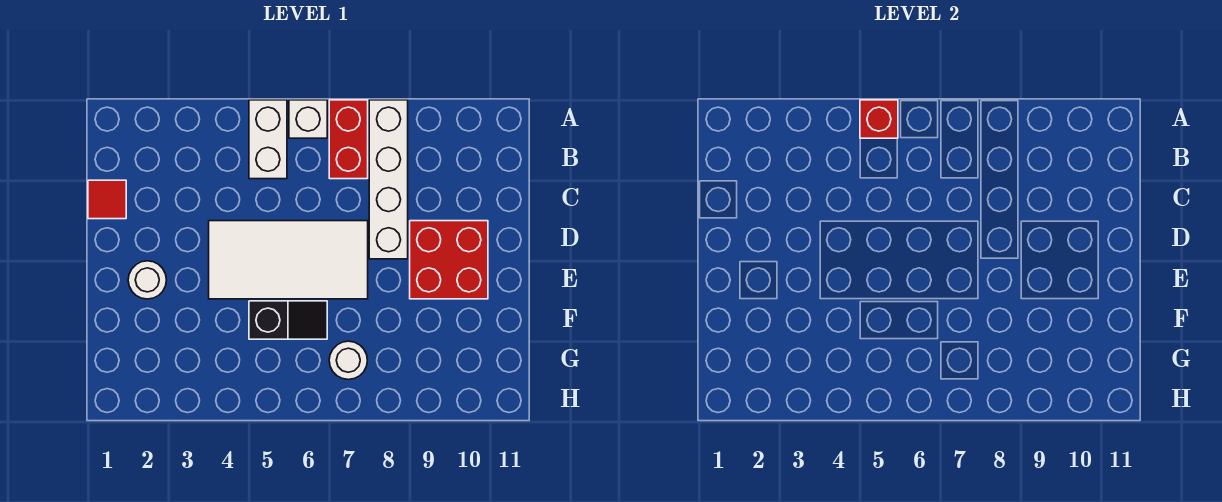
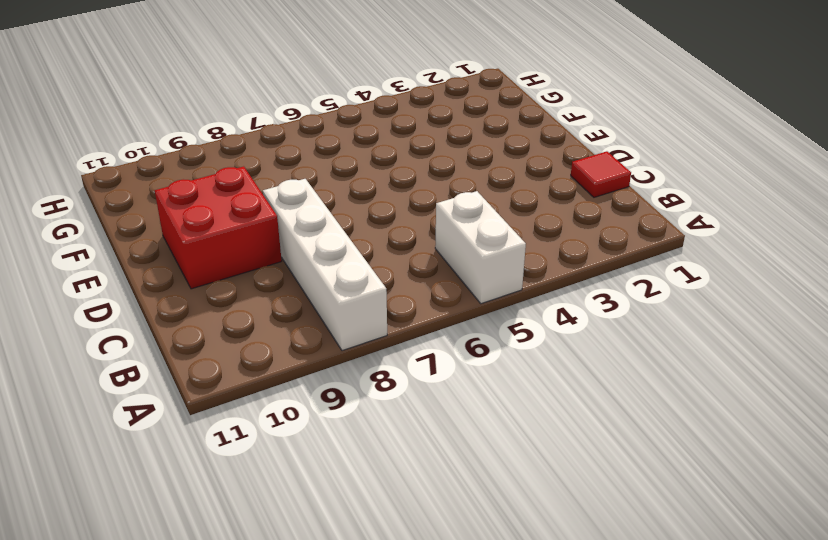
none -> white brick A6 level 1
none -> red brick A7:B7 level 1

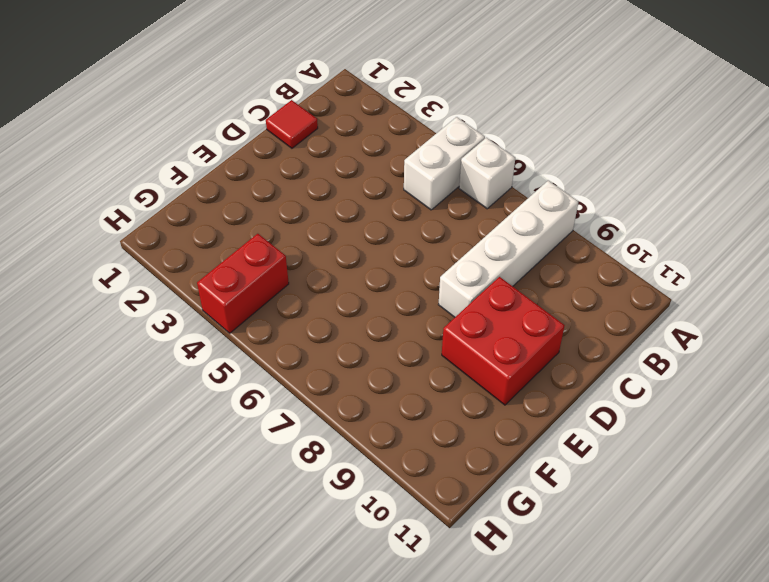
red brick G4:H4 level 1 -> red brick A7:B7 level 1
none -> white tile D4:E7 level 1
none -> white round brick E2 level 1

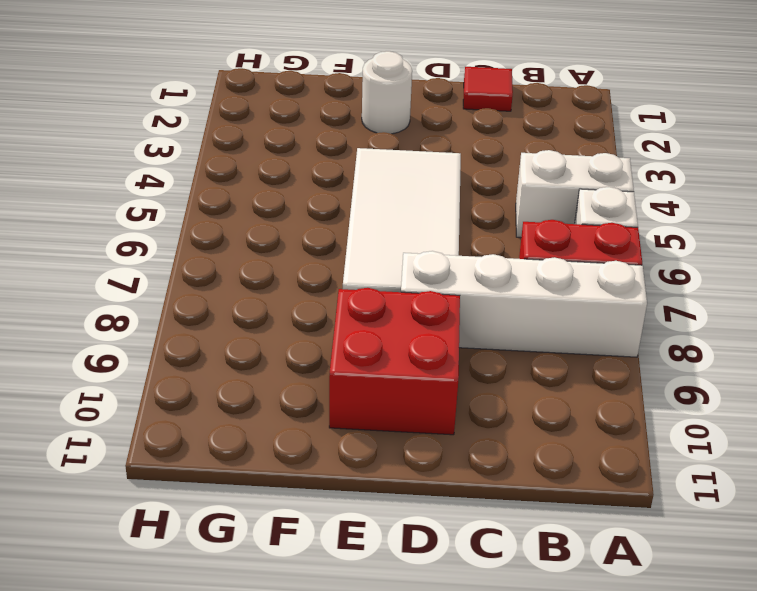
none -> black slope F5:F6 level 1 top 5
none -> white round brick G7 level 1

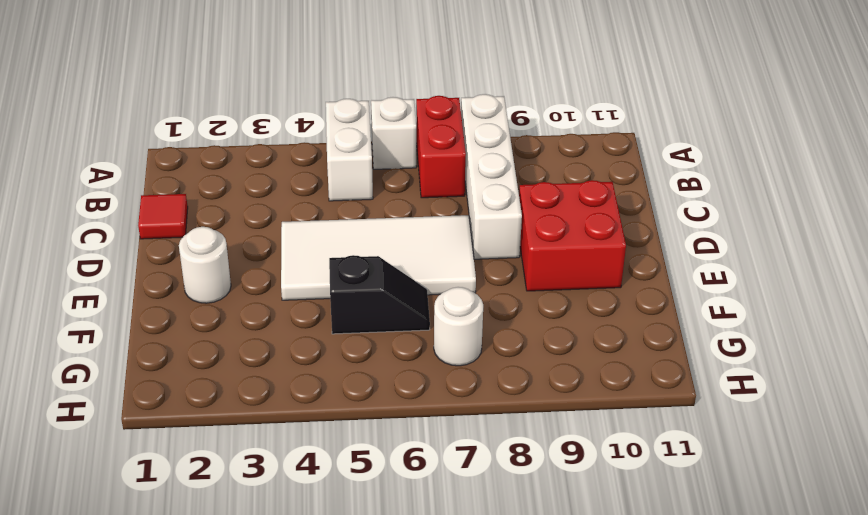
none -> red brick A5 level 2

